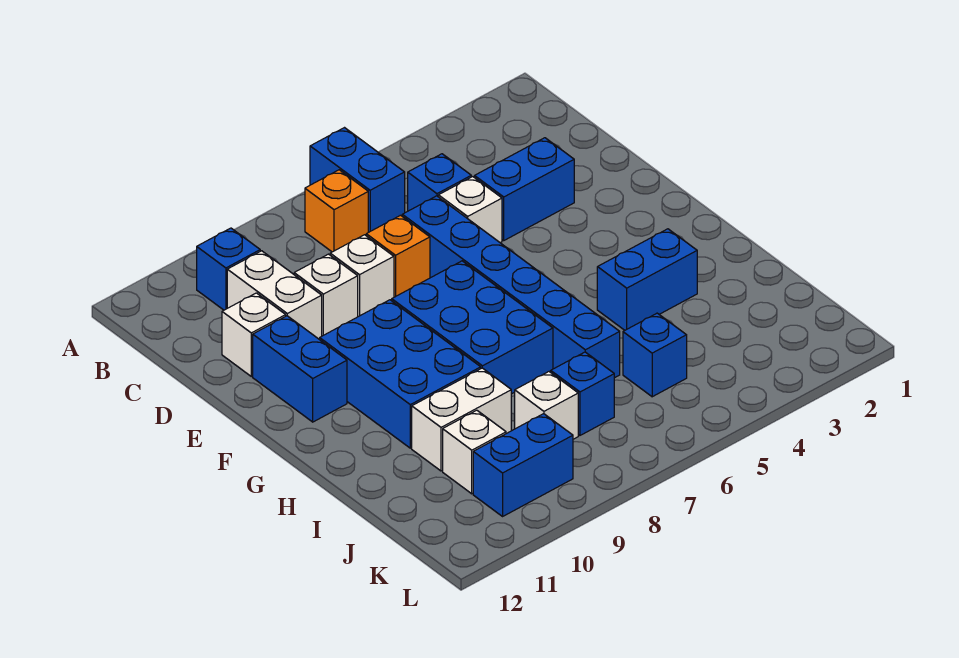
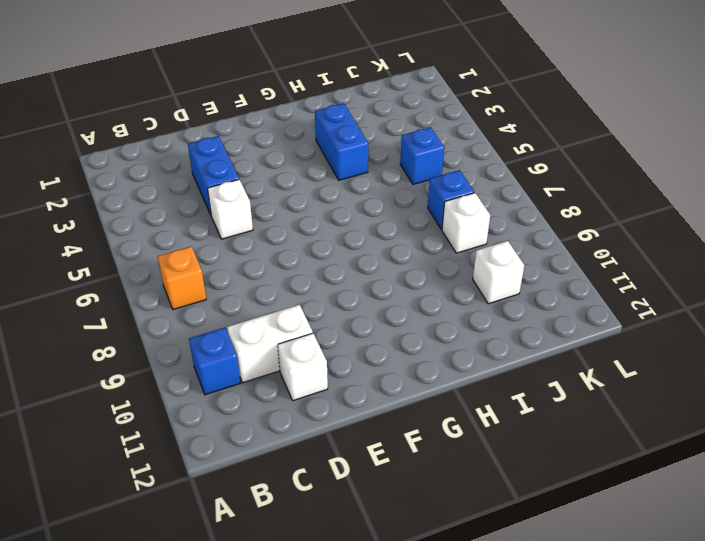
none -> blue brick A6:B6 level 1
none -> blue brick C5 level 1
none -> blue brick D6:I6 level 1

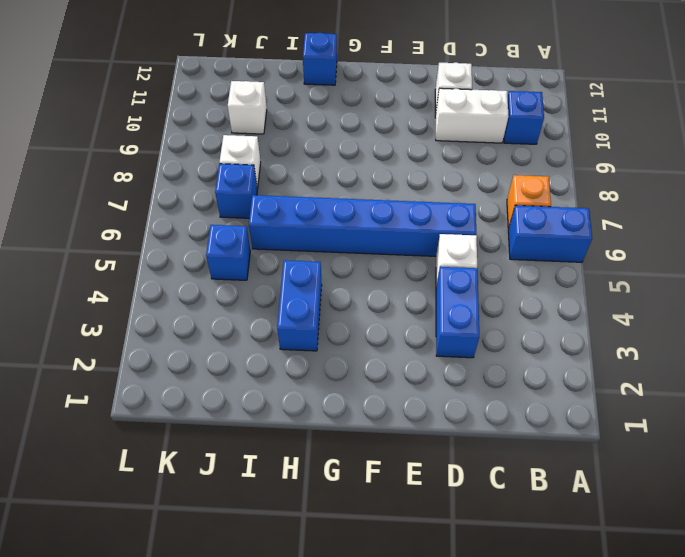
blue brick H12 level 1 -> blue brick C5 level 1
none -> orange brick D7 level 1
none -> white brick D8 level 1
none -> white brick D9 level 1

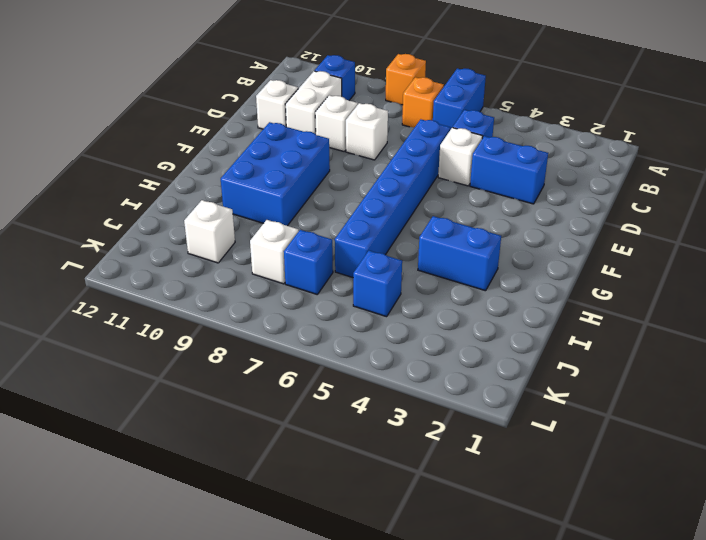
orange brick A8 level 1 -> orange brick D7 level 1
none -> blue brick E11:F11 level 1
none -> blue brick F7:H8 level 1
none -> white brick I9:I10 level 1

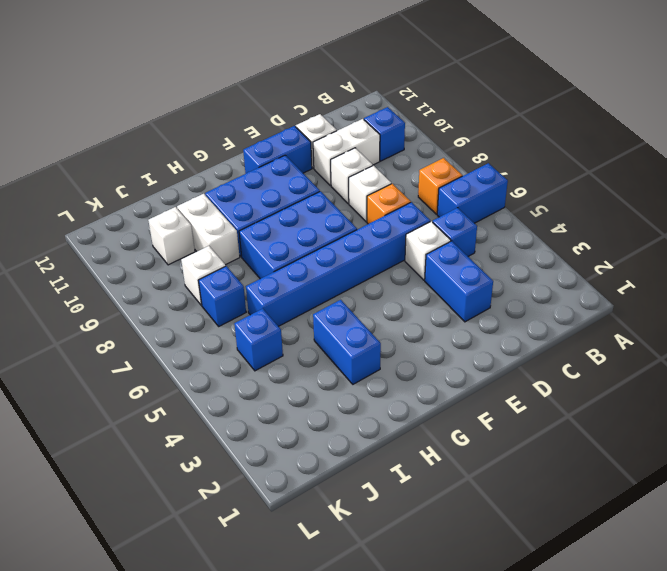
none -> blue brick K9:K10 level 1

